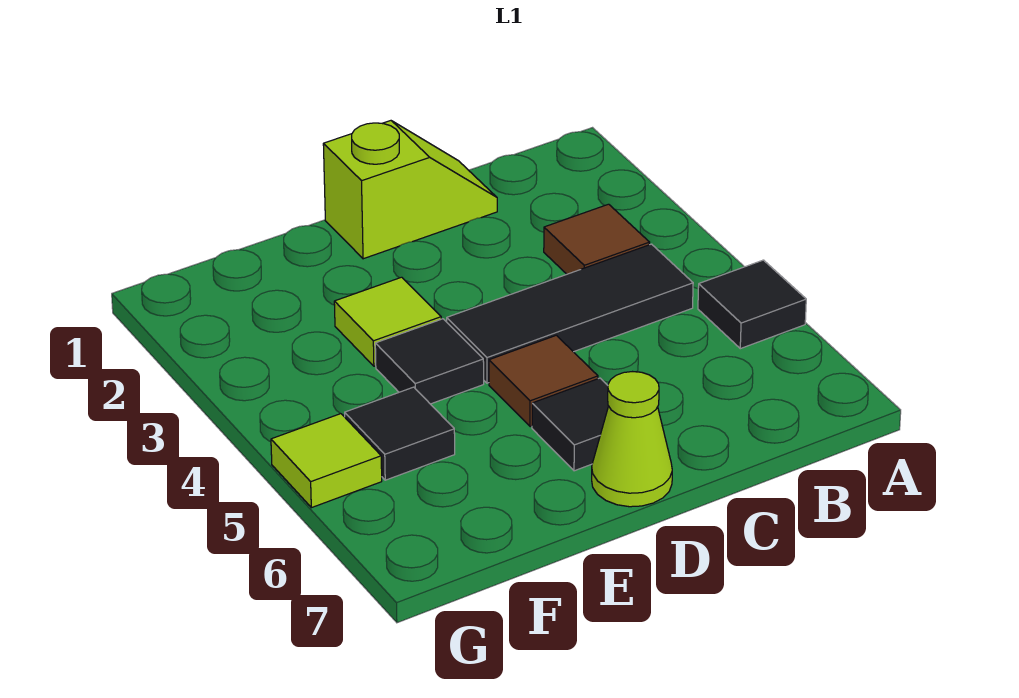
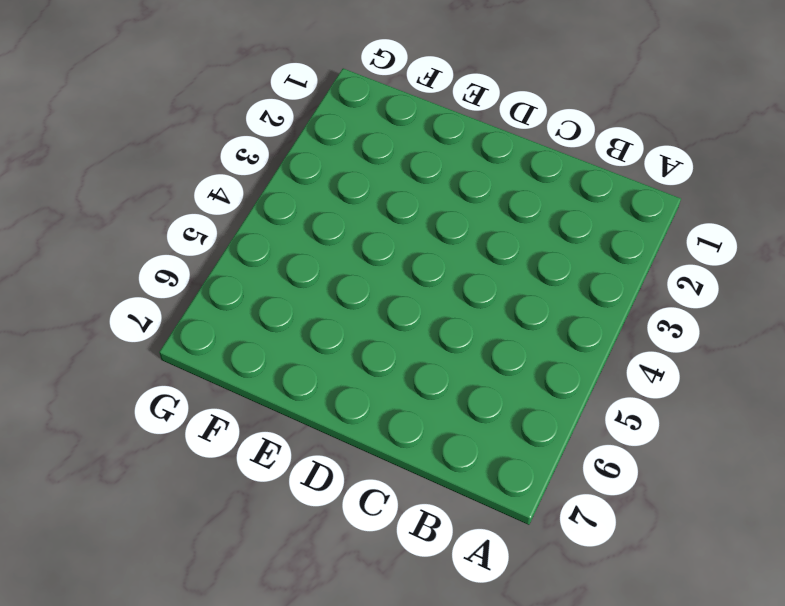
none -> black tile A5 level 1
none -> brown tile B3 level 1

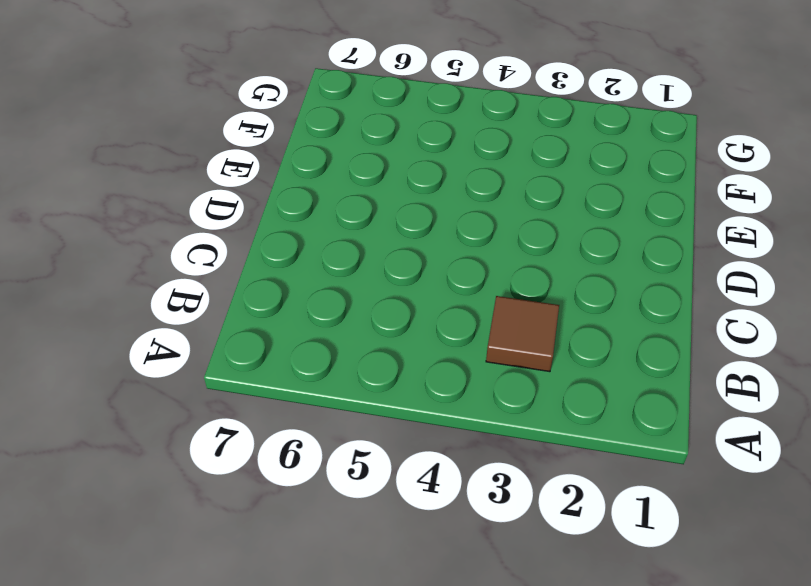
none -> black tile A5 level 1
none -> black tile B4:D4 level 1

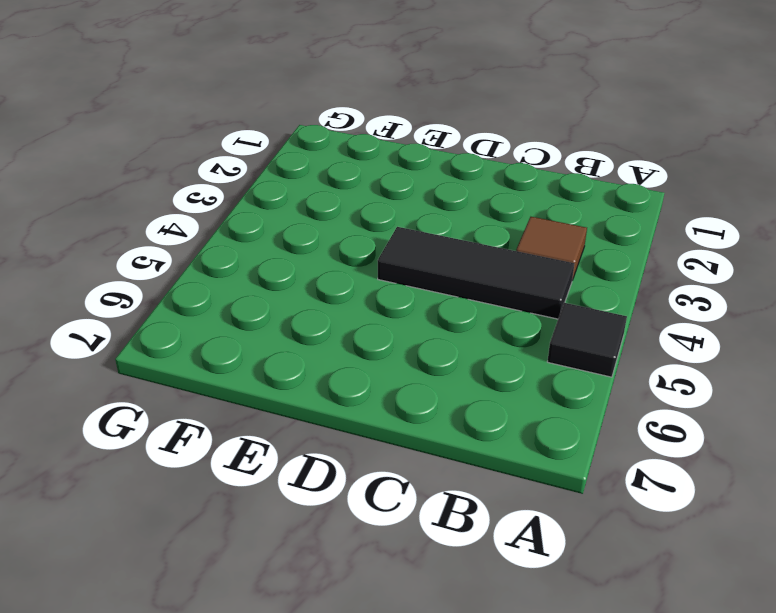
none -> lime slope C1:D1 level 1 top D
none -> brown tile D5 level 1

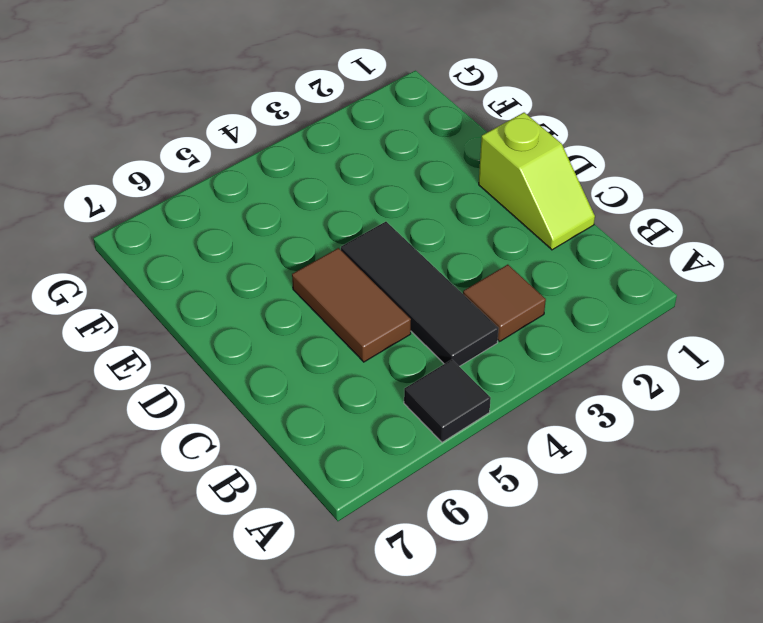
brown tile C5:D5 level 1 -> brown tile D5 level 1
none -> black tile D6 level 1
none -> lime cone D7 level 1

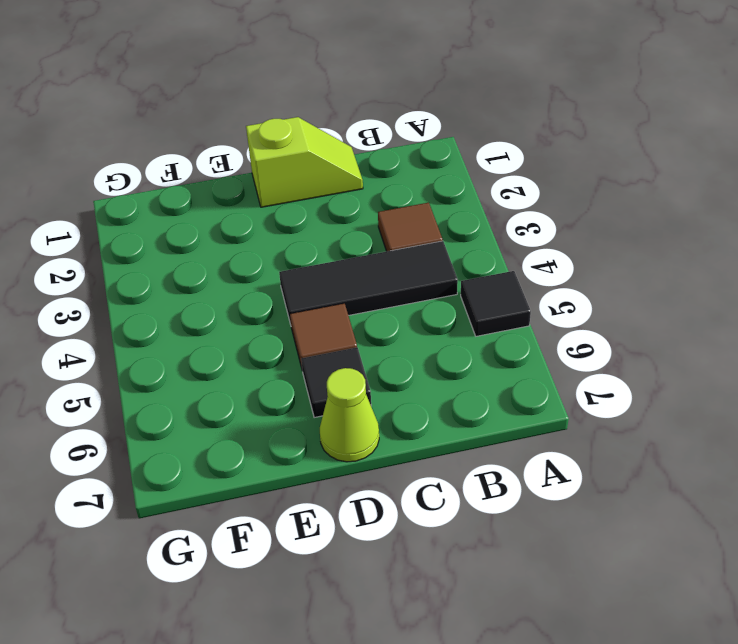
none -> lime tile E3 level 1
none -> black tile E4 level 1

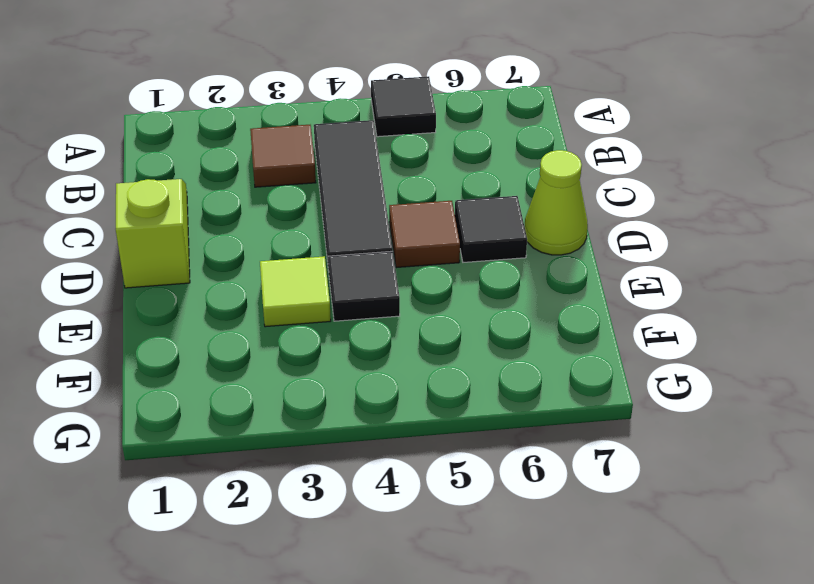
none -> black tile F5 level 1
none -> lime tile G5 level 1

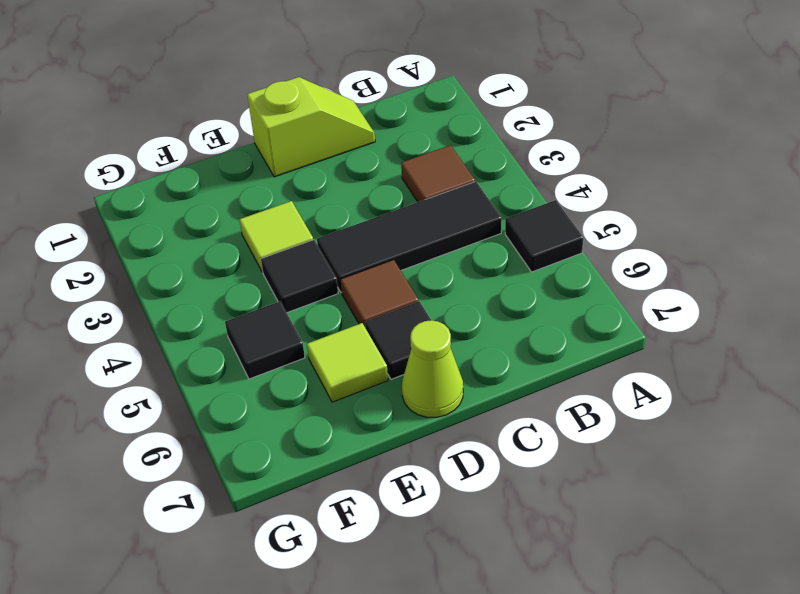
lime tile E6 level 1 -> lime tile G5 level 1

